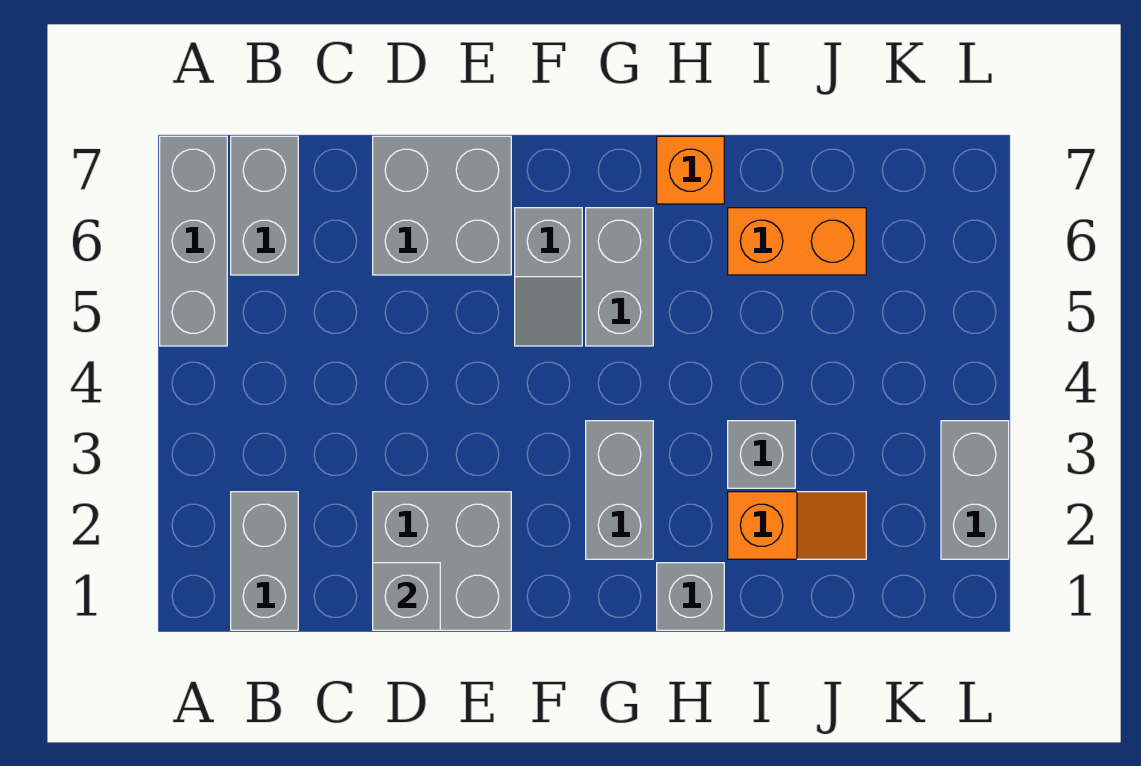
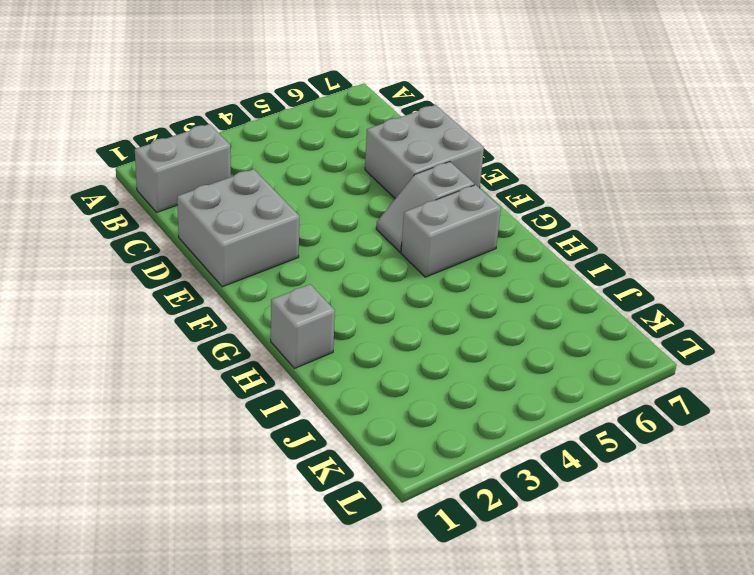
none -> grey brick A5:A7 level 1
none -> grey brick B6:B7 level 1
none -> grey brick G2:G3 level 1

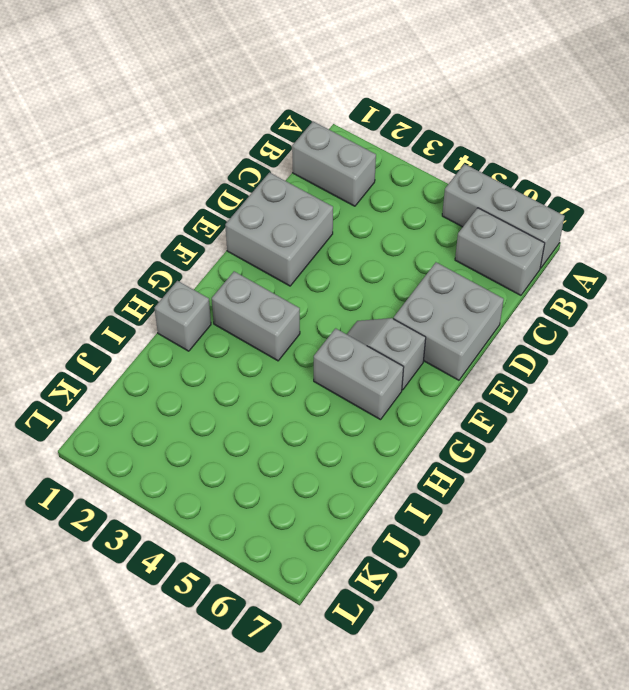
none -> orange brick H7 level 1
none -> orange slope I2:J2 level 1 top I
none -> grey brick I3 level 1

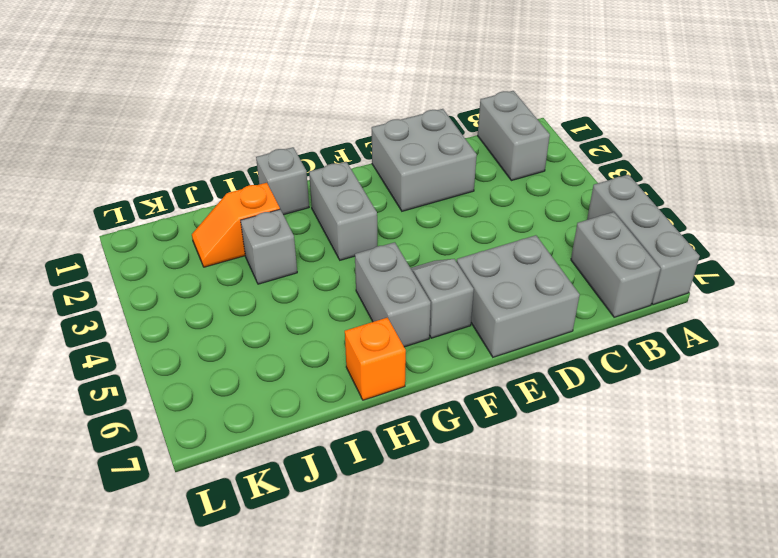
none -> orange brick I6:J6 level 1
none -> grey brick L2:L3 level 1
none -> grey brick D1 level 2

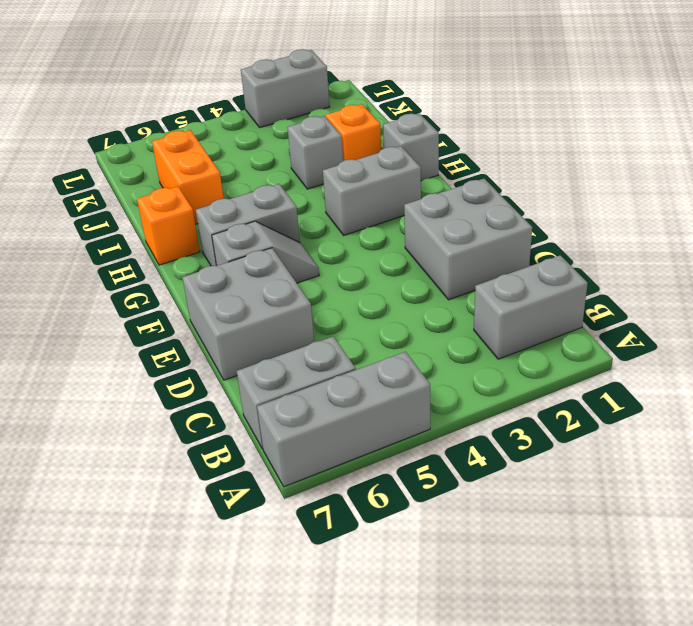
none -> grey brick D1 level 2

